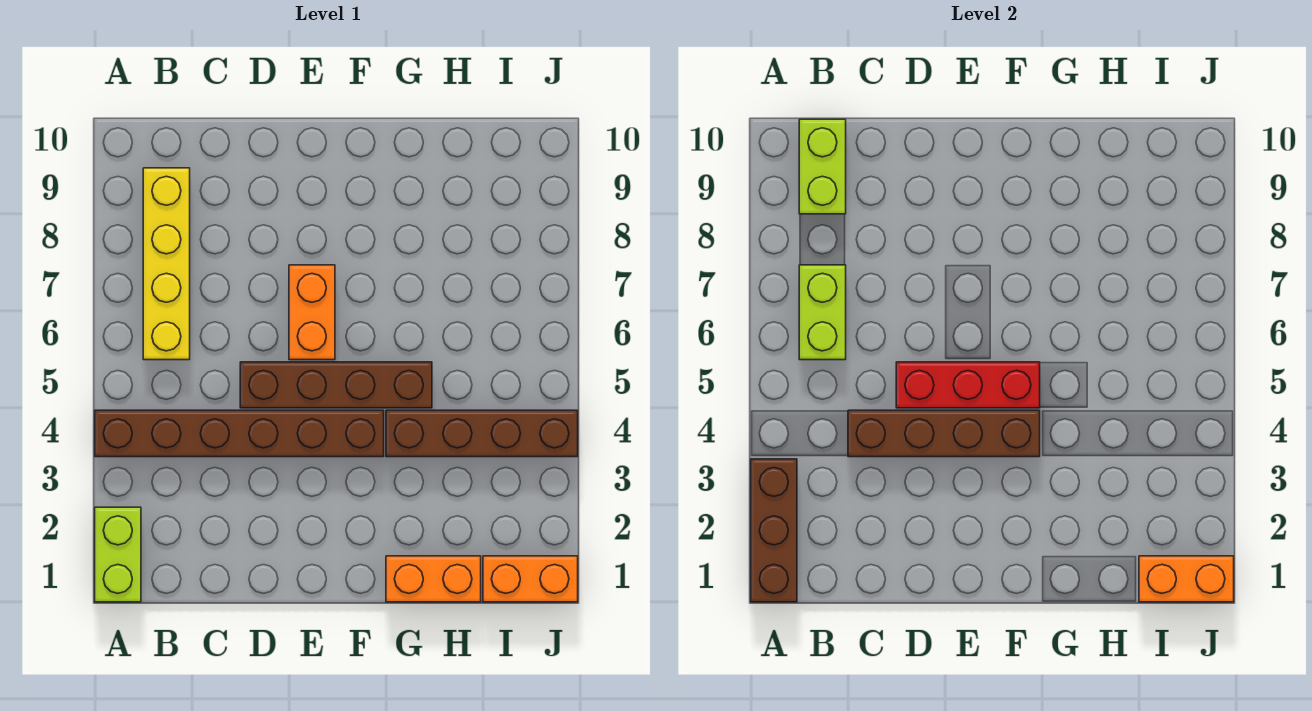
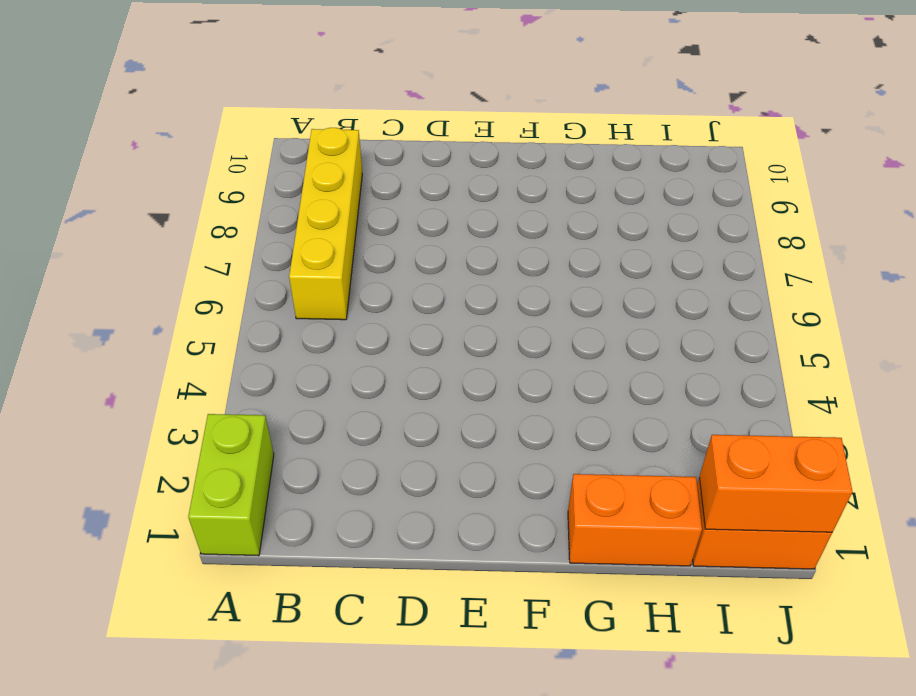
none -> brown brick A4:F4 level 1
none -> brown brick D5:G5 level 1
none -> orange brick E6:E7 level 1

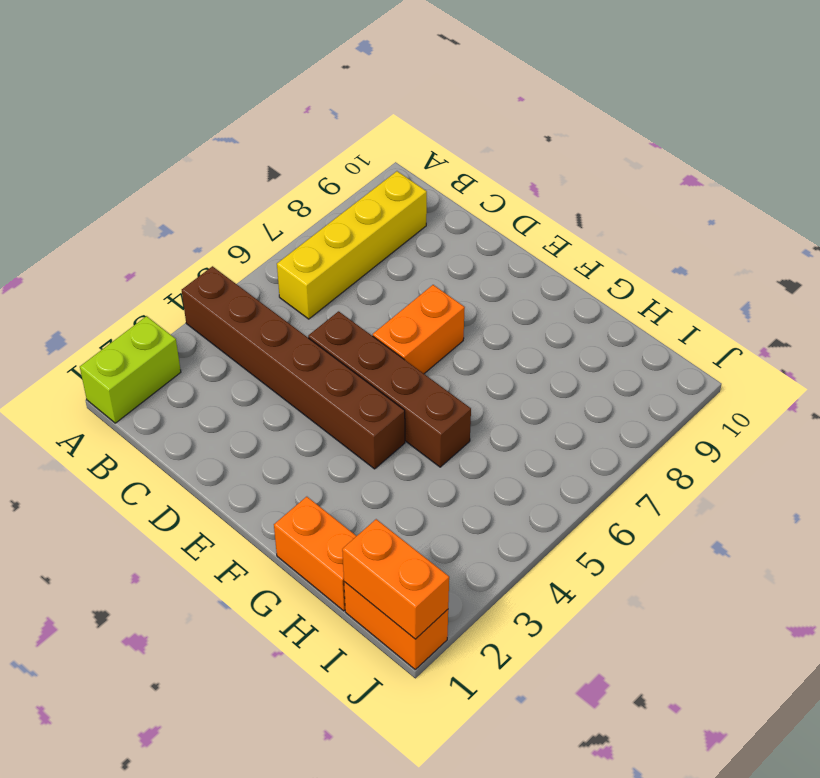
none -> brown brick G4:J4 level 1
none -> brown brick A1:A3 level 2
none -> lime brick B6:B7 level 2

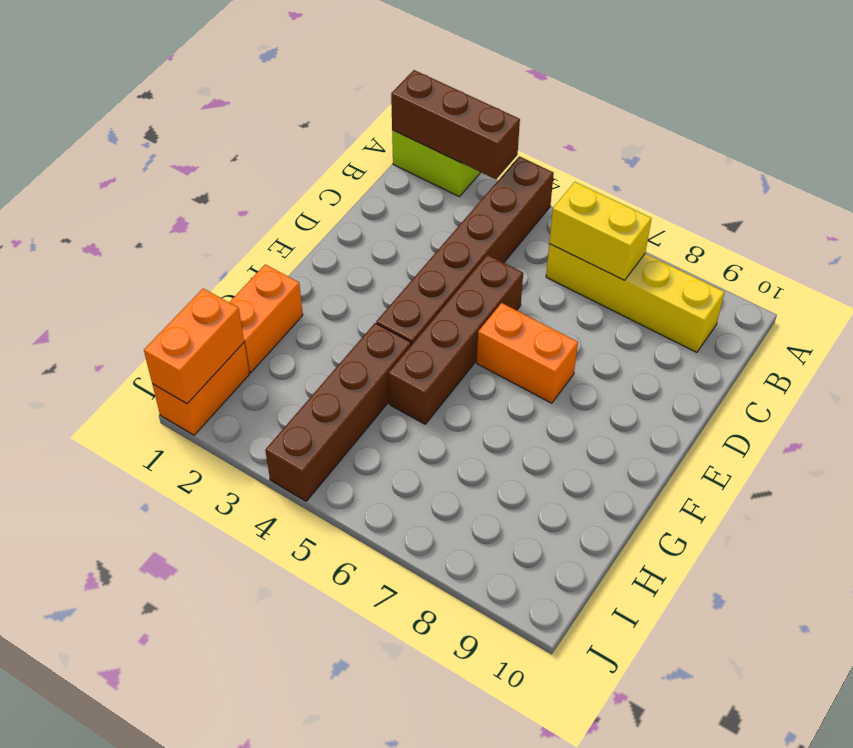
yellow brick B6:B7 level 2 -> lime brick B6:B7 level 2
none -> lime brick B9:B10 level 2
none -> brown brick C4:F4 level 2
none -> red brick D5:F5 level 2

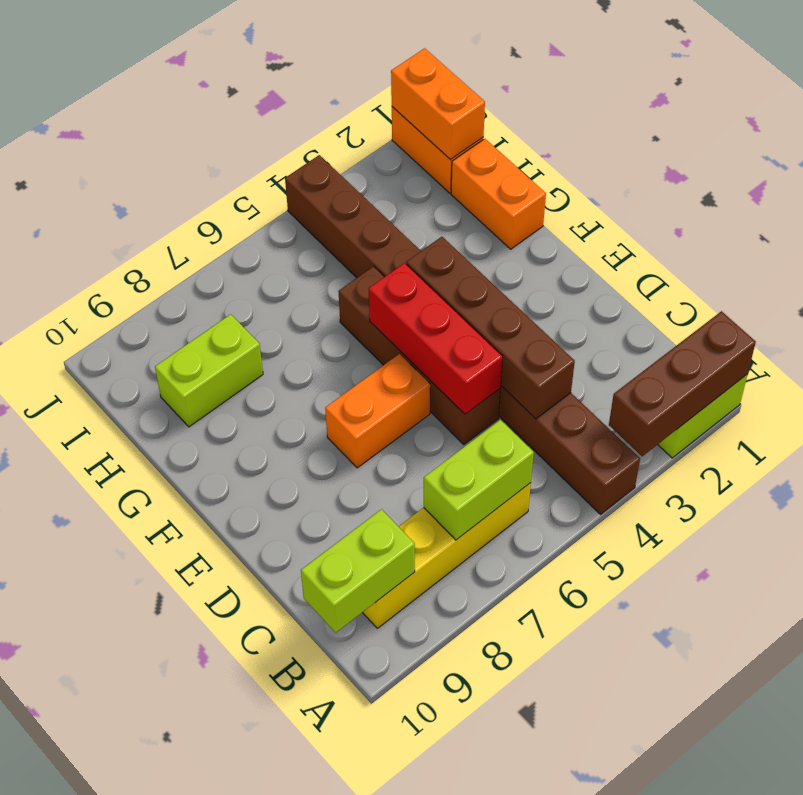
lime brick H8:H9 level 1 -> none

